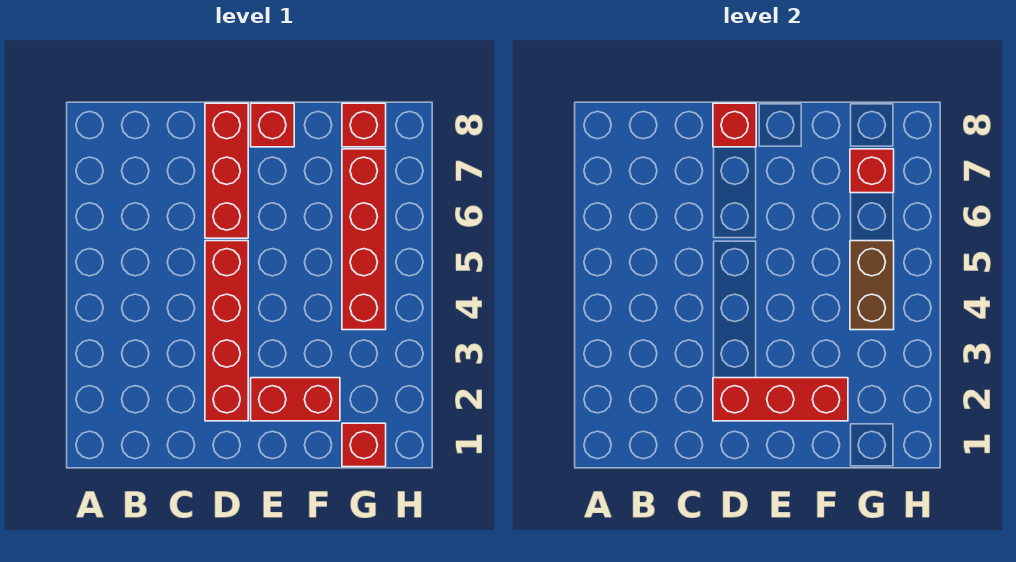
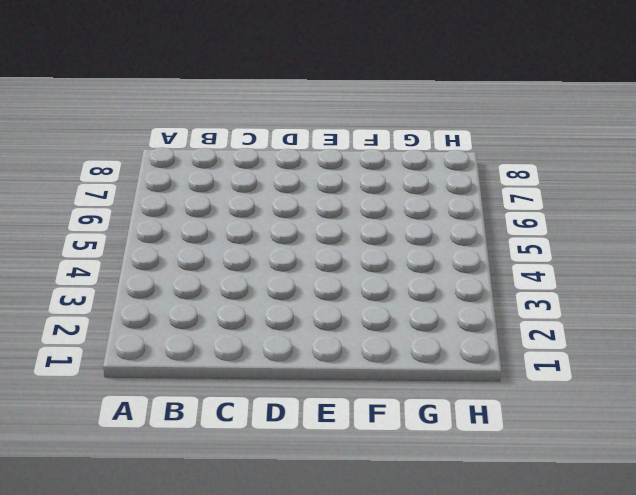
none -> red brick D2:D5 level 1
none -> red brick D6:D8 level 1

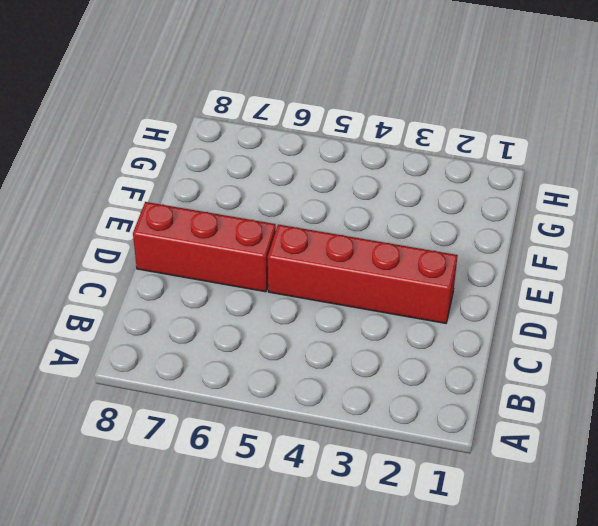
none -> red brick E2:F2 level 1
none -> red brick E8 level 1

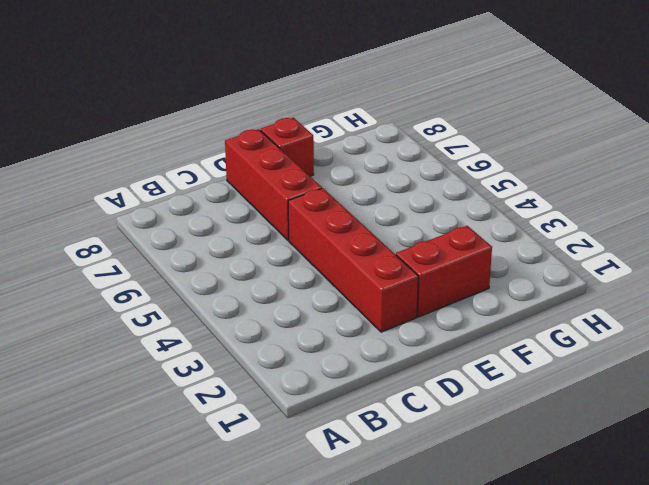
none -> red brick G1 level 1
none -> red brick G4:G7 level 1

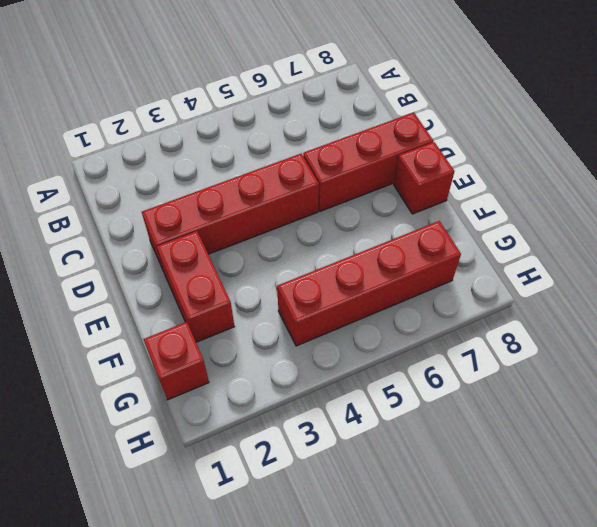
none -> red brick G8 level 1
none -> red brick D2:F2 level 2

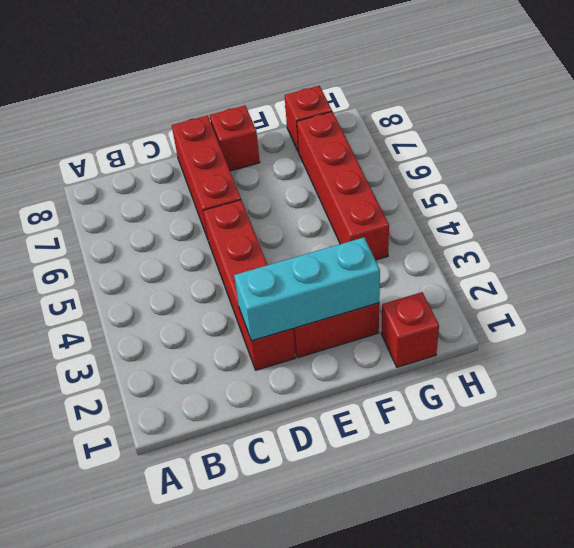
cyan brick D2:F2 level 2 -> red brick D2:F2 level 2
none -> red brick D8 level 2
none -> brown brick G4:G5 level 2

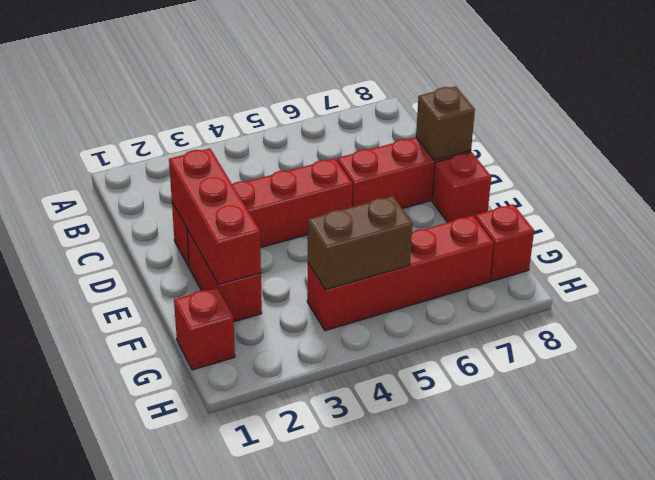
brown brick D8 level 2 -> red brick D8 level 2
none -> red brick G7 level 2

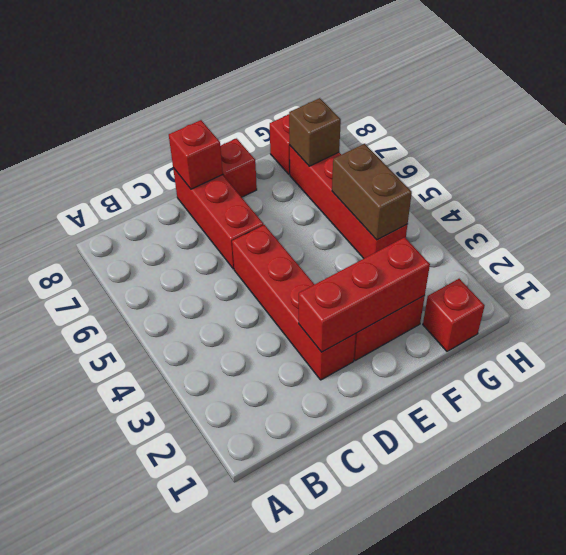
brown brick G7 level 2 -> red brick G7 level 2

